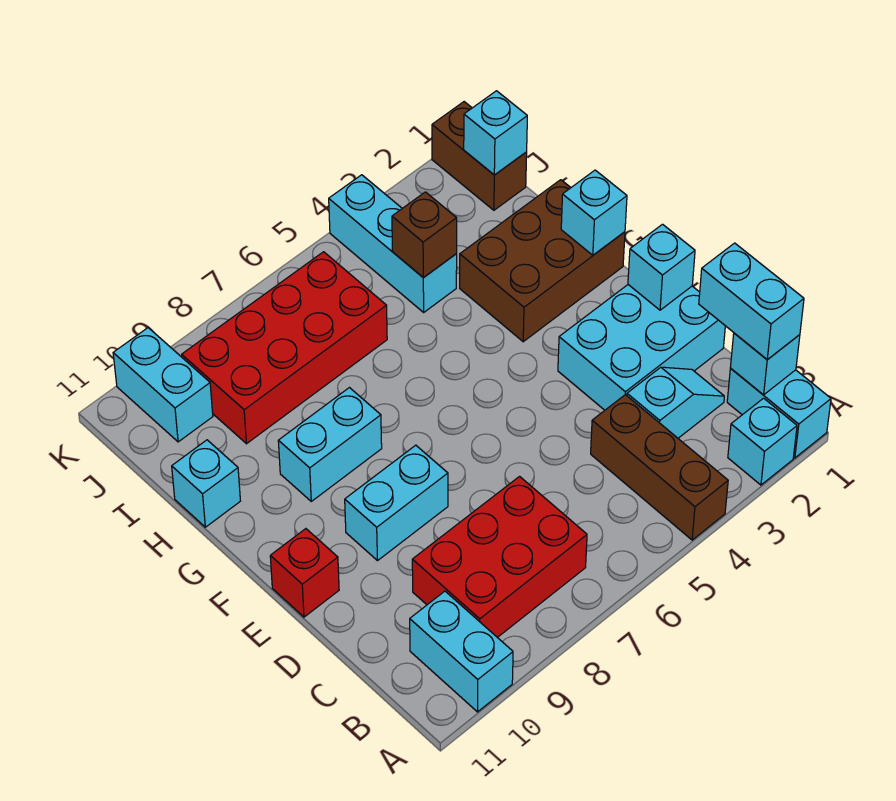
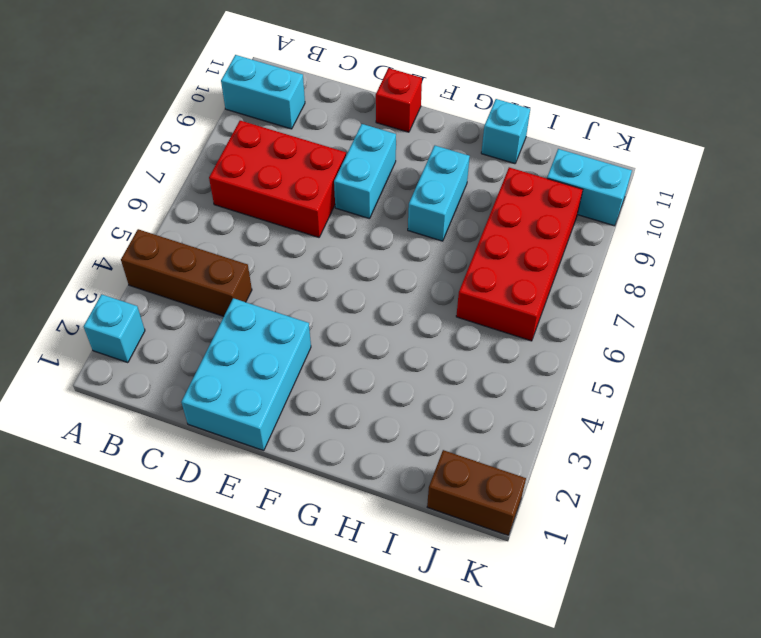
red brick B7:D8 level 1 -> red brick B7:C9 level 1
none -> cyan brick A1:B1 level 1
none -> cyan slope C2:C3 level 1 top 3
none -> brown brick G1:H3 level 1

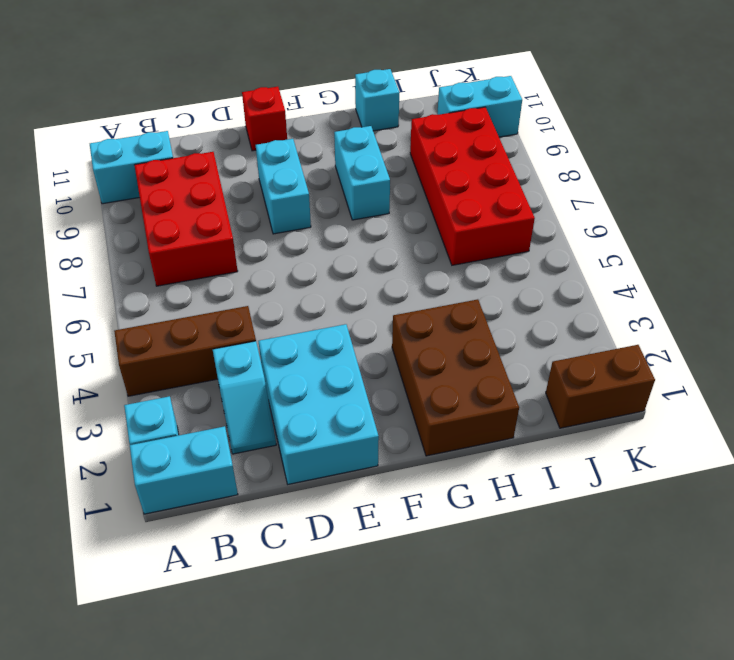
none -> cyan brick I4:K4 level 1
none -> cyan brick B1 level 2
none -> cyan brick E1 level 2

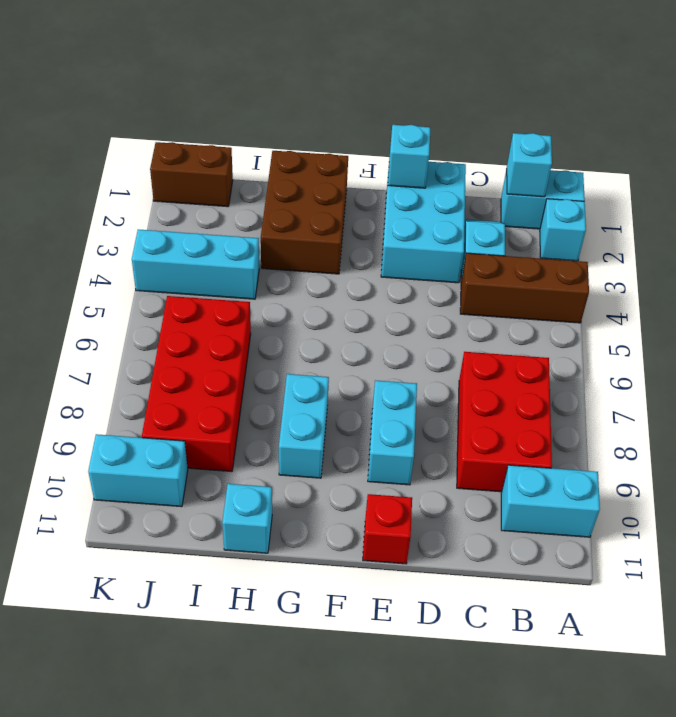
none -> cyan brick G1 level 2
none -> brown brick I4 level 2
none -> cyan brick J1 level 2

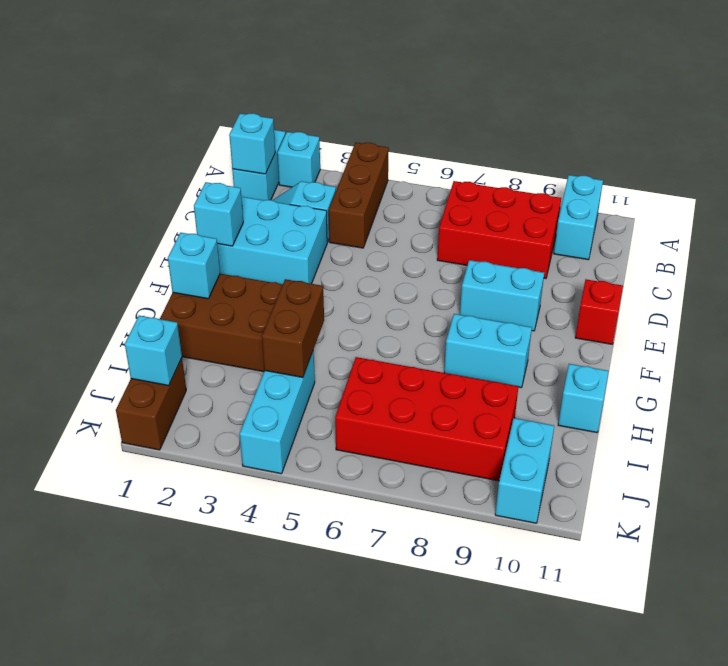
brown brick H4:I4 level 2 -> brown brick I4 level 2
none -> cyan brick B1:C1 level 3

